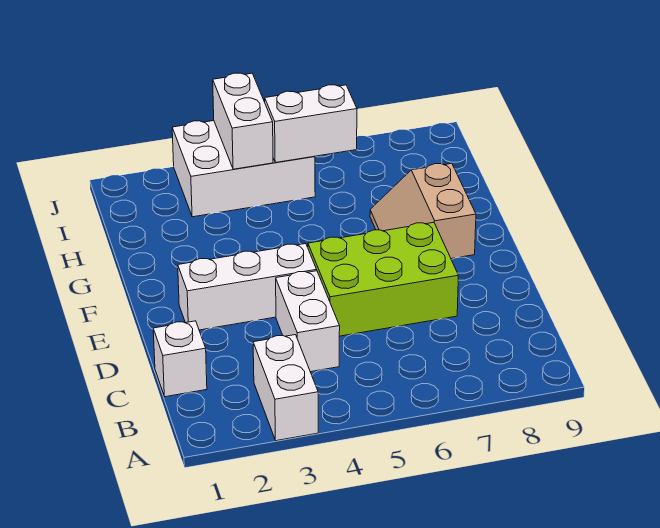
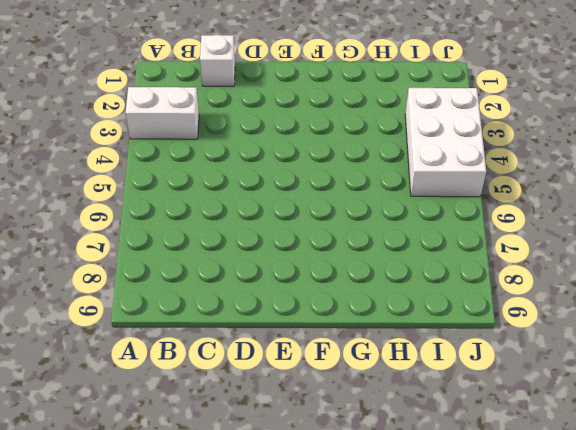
none -> white brick C4:D4 level 1
none -> lime brick D5:E7 level 1

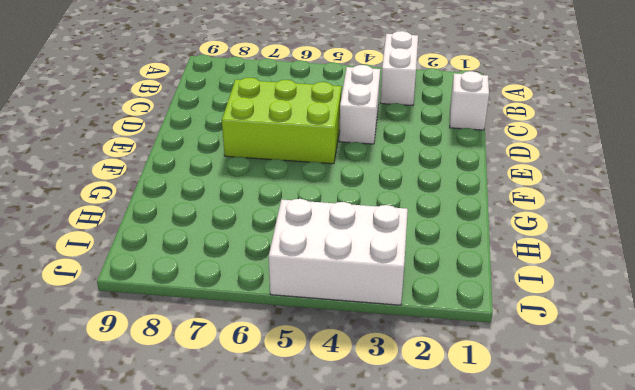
none -> white brick E2:E4 level 1
none -> tan slope F7:G8 level 1 top 8

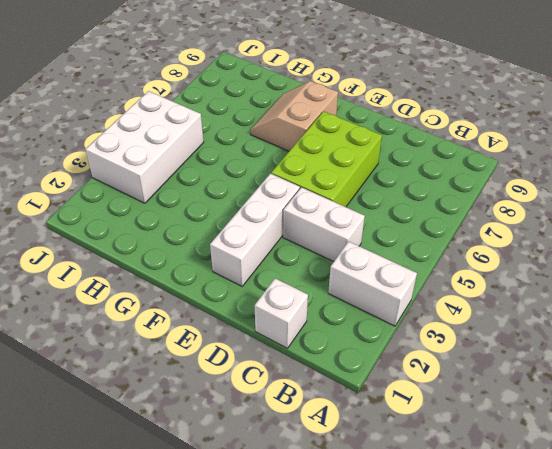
tan slope F7:G8 level 1 top F -> tan slope F7:G8 level 1 top 8
none -> white brick I4:J4 level 2
none -> white brick I5:I6 level 2

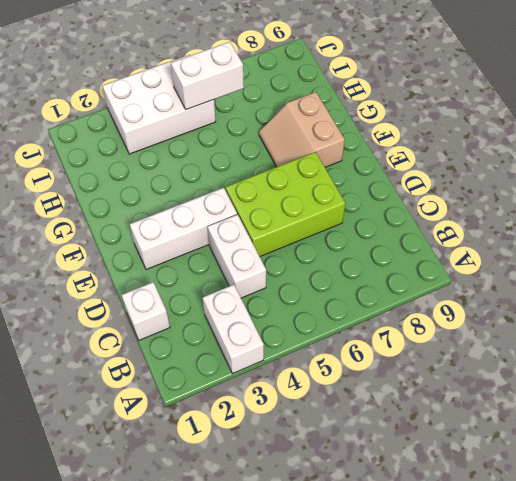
none -> white brick I4:J4 level 2

